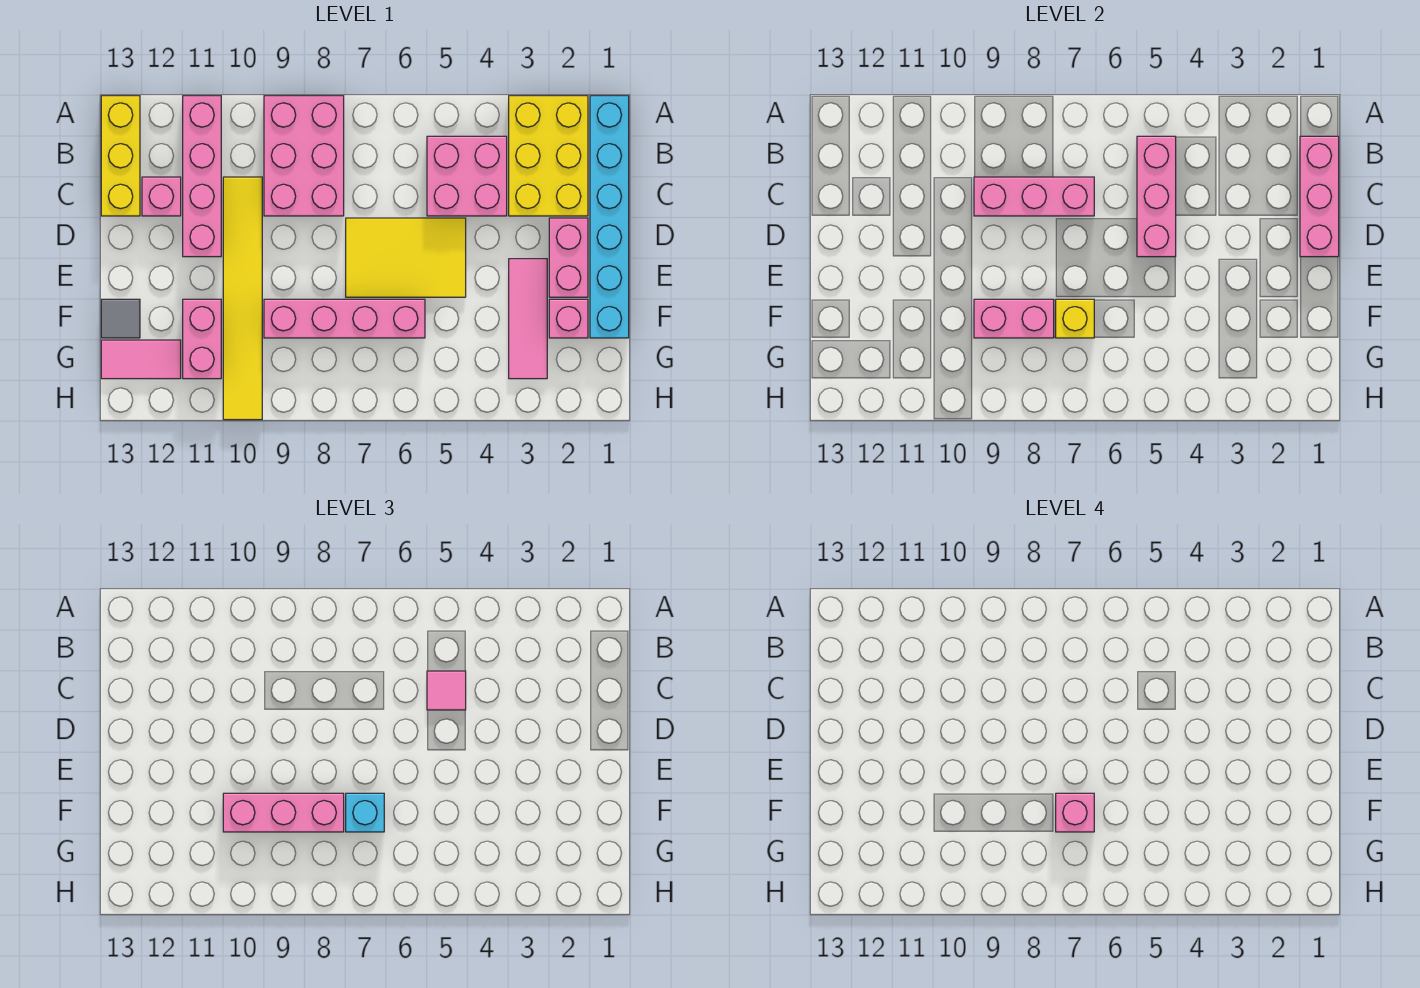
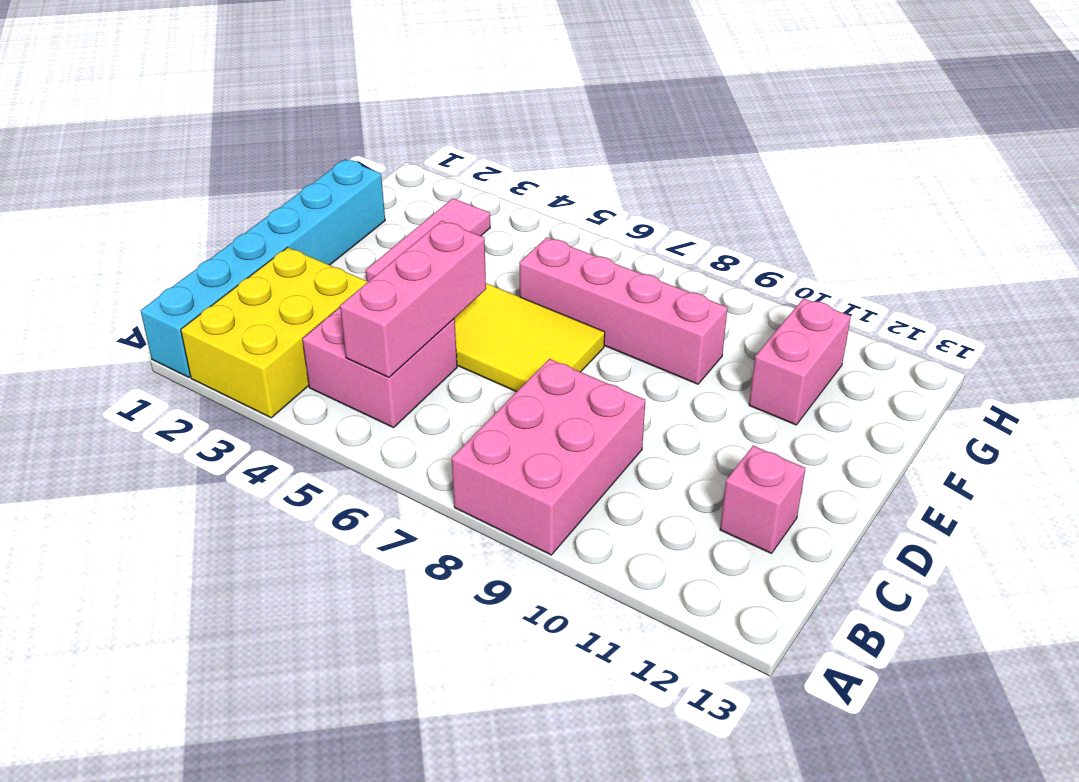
none -> pink brick A11:D11 level 1
none -> yellow brick A13:C13 level 1
none -> yellow tile C10:H10 level 1

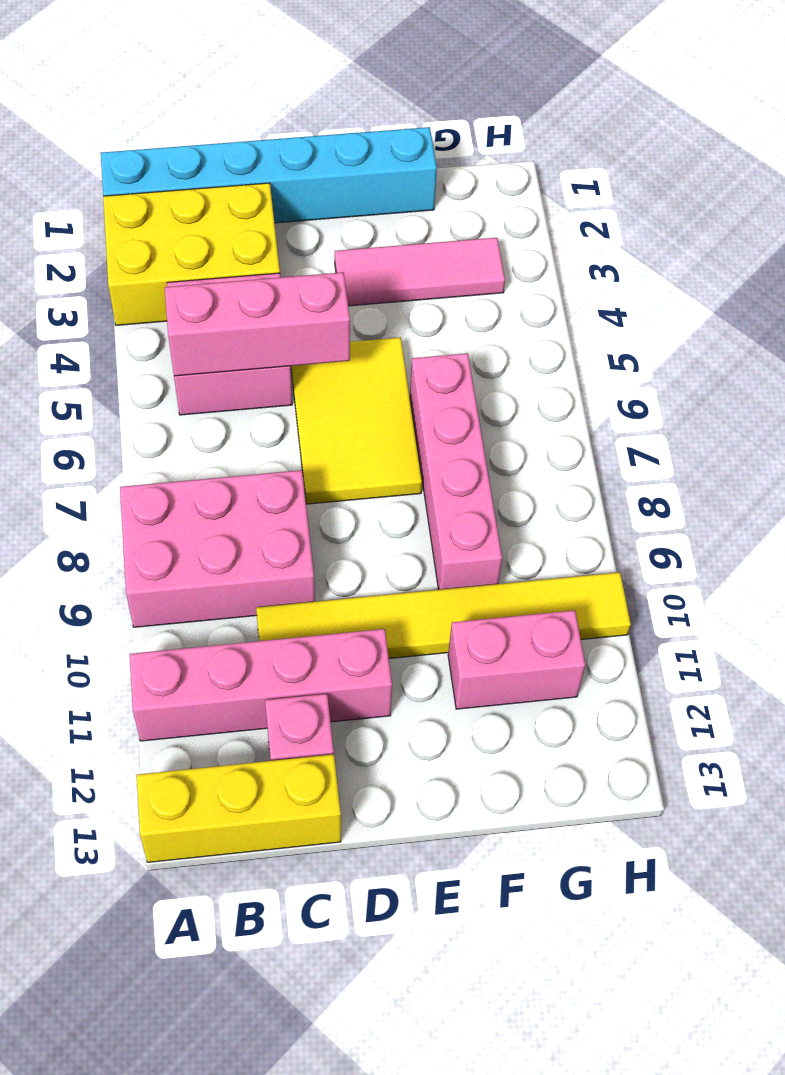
none -> pink brick D2:E2 level 1
none -> pink brick F2 level 1
none -> grey tile F13 level 1

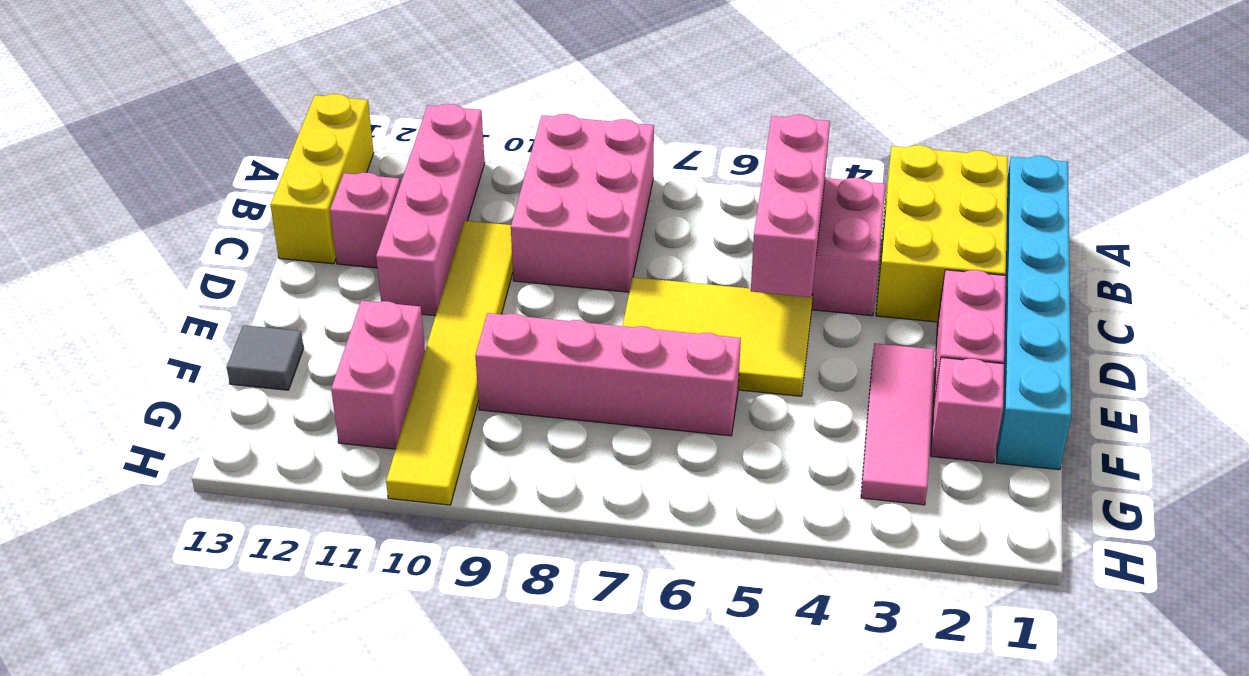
none -> pink tile G12:G13 level 1
none -> pink brick B1:D1 level 2
none -> pink brick C7:C9 level 2

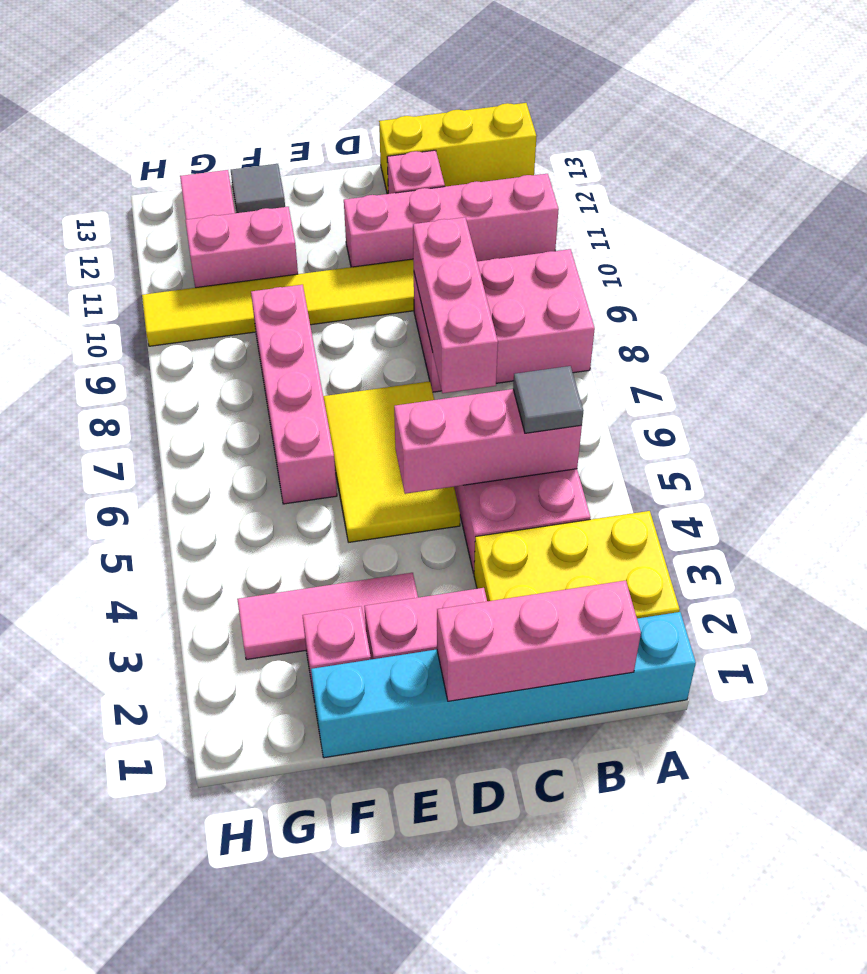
grey tile B5 level 3 -> none
none -> yellow brick F7 level 2
none -> pink brick F8:F9 level 2
none -> pink tile C5 level 3

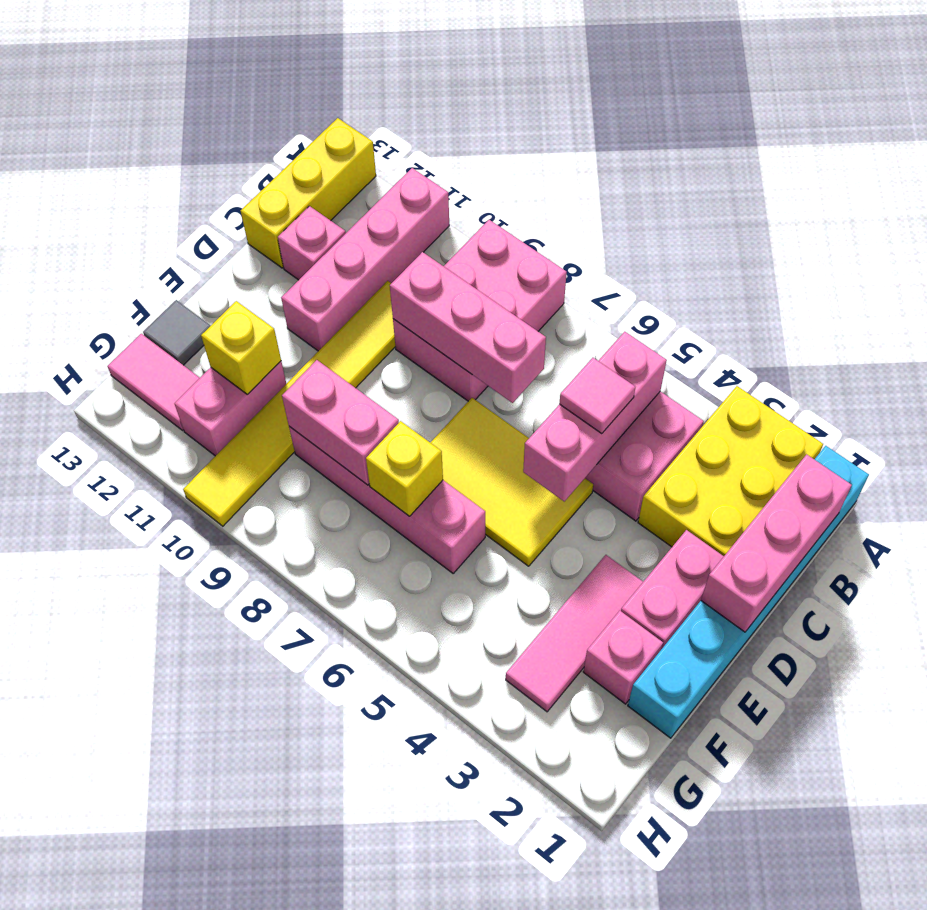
yellow brick F11 level 2 -> none
none -> cyan brick F7 level 3
none -> pink brick F8:F10 level 3
none -> pink brick F7 level 4

